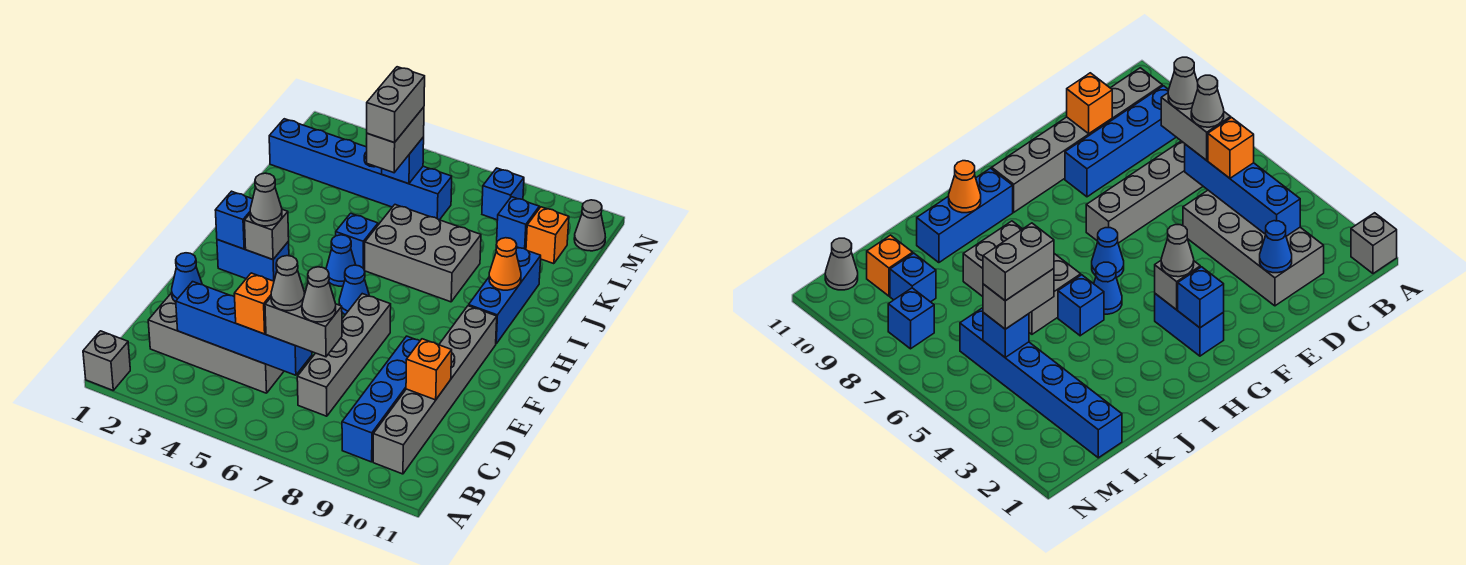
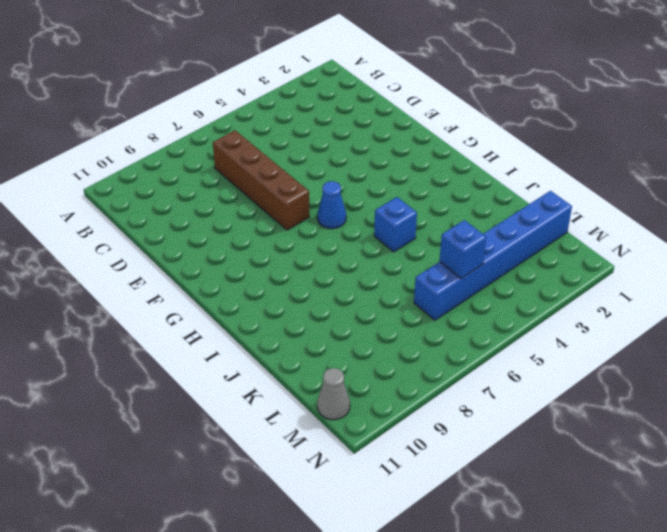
brown brick C7:F7 level 1 -> grey brick C7:F7 level 1
none -> grey brick A1 level 1
none -> blue brick B9:E9 level 1
none -> grey brick B10:G10 level 1
none -> grey brick C2:D5 level 1

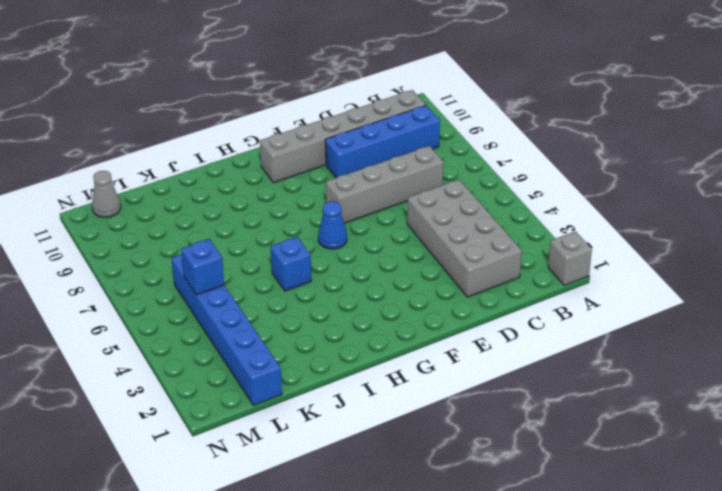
none -> blue brick G2:G3 level 1
none -> blue cone H5 level 1
none -> blue brick H10:J10 level 1
none -> grey brick I6:J8 level 1

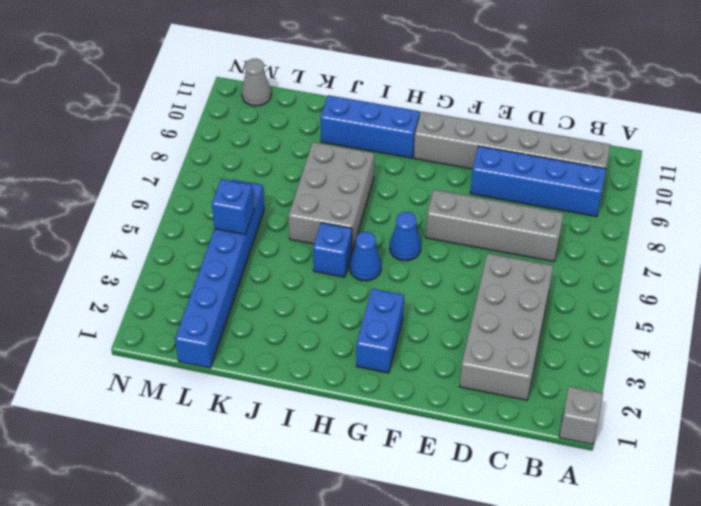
none -> blue brick L9 level 1
none -> orange brick L10 level 1
none -> blue brick M8 level 1
none -> blue brick C3:C6 level 2

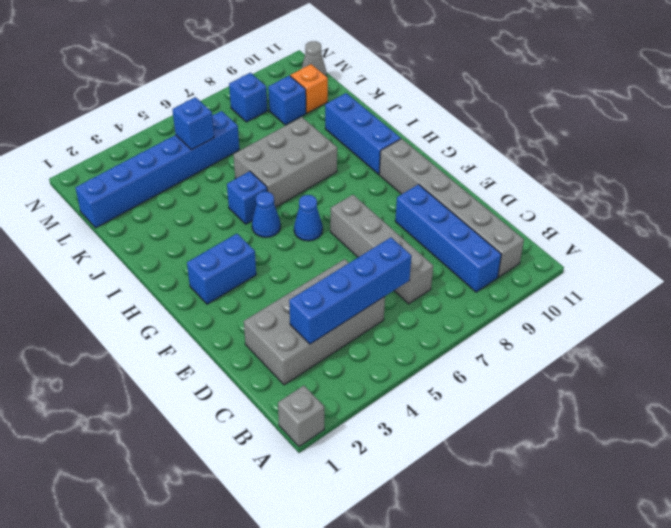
none -> blue cone D2 level 2
none -> orange brick D10 level 2
none -> blue brick G2 level 2
none -> grey brick G3 level 2

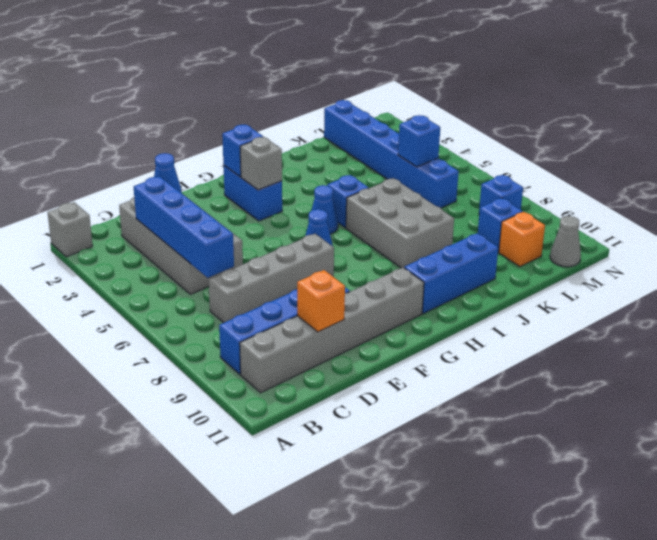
none -> orange cone I10 level 2
none -> orange brick C5 level 3
none -> grey brick C6:C7 level 3
none -> grey cone G3 level 3

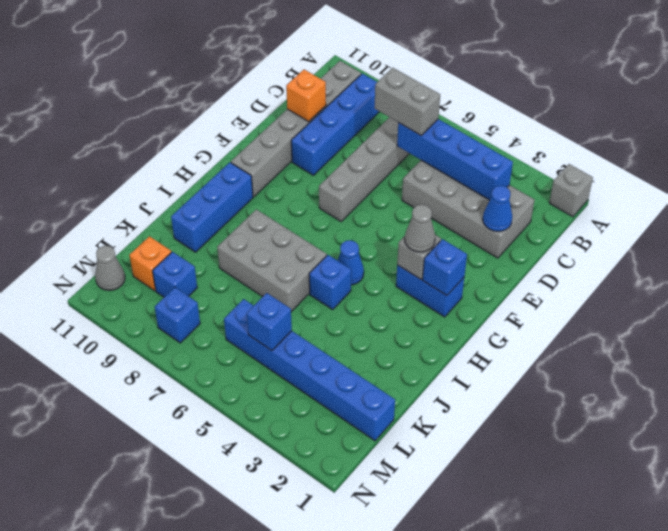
none -> blue cone G6 level 1
none -> orange cone I10 level 2
none -> orange brick C5 level 3
none -> grey brick K5:L5 level 3

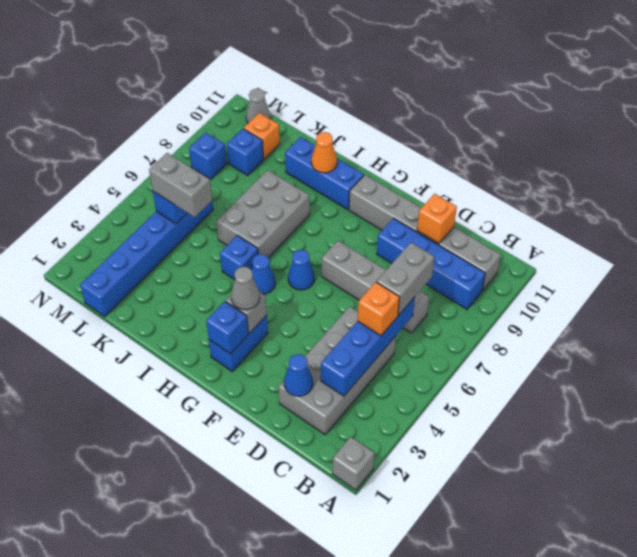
none -> grey cone C6 level 4
none -> grey cone C7 level 4
none -> grey brick K5:L5 level 4

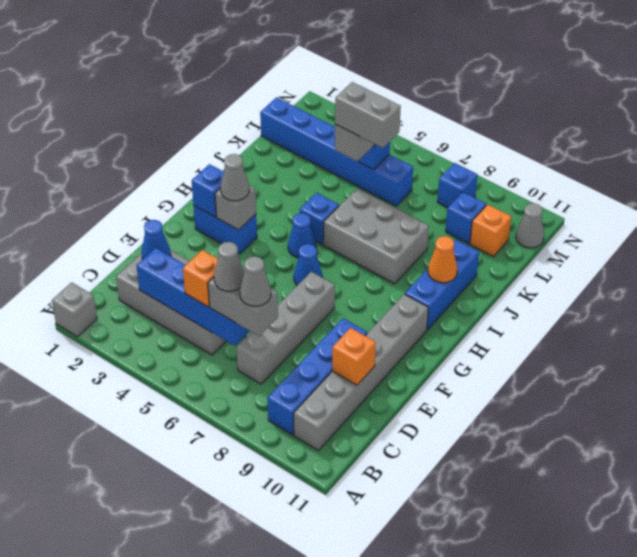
grey brick K5:K6 level 4 -> grey brick K5:L5 level 4

